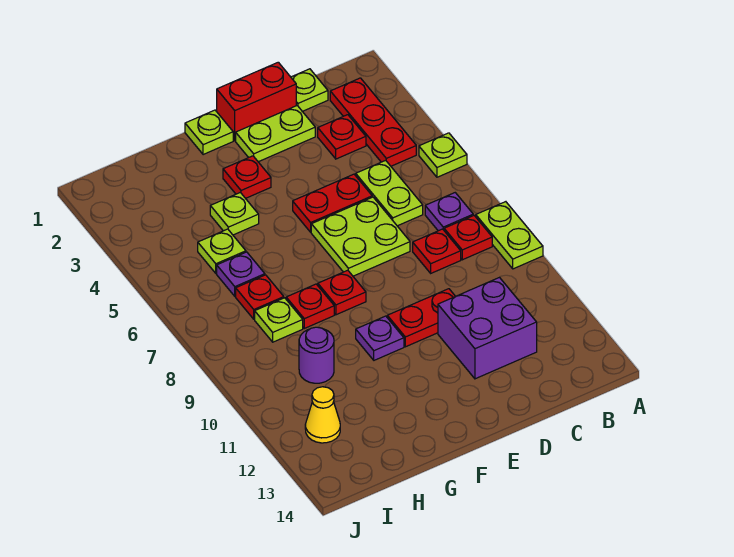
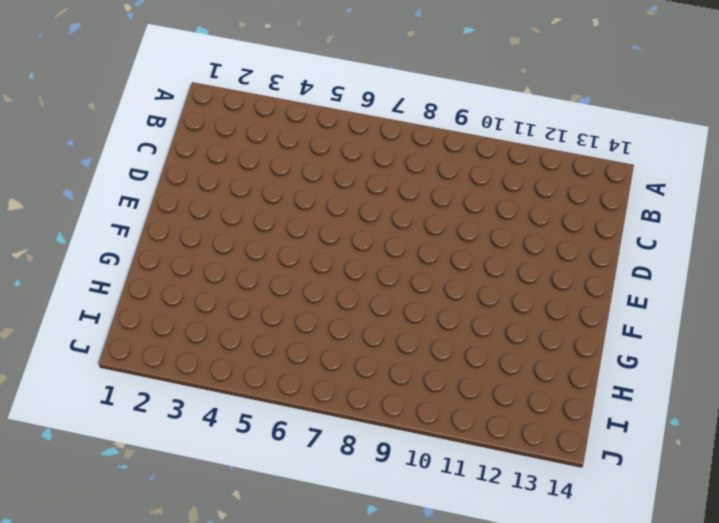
none -> lime plate A5 level 1
none -> lime plate A8:A9 level 1
none -> red plate B2:B4 level 1

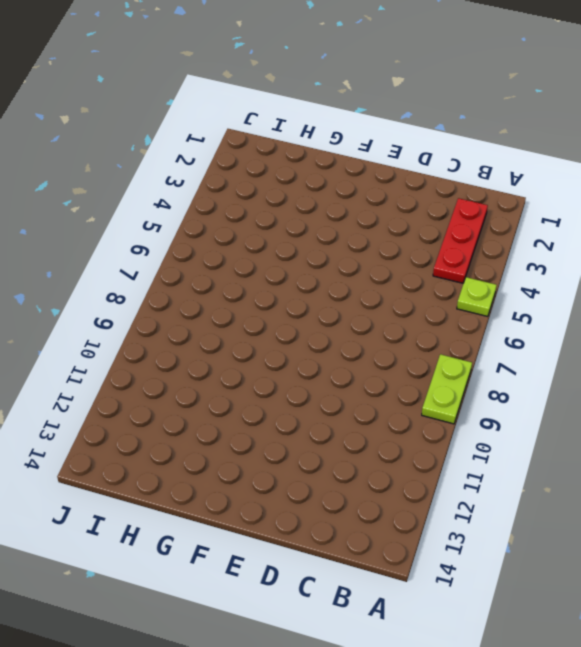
none -> purple plate B7 level 1
none -> red plate B8 level 1
none -> lime plate C1 level 1

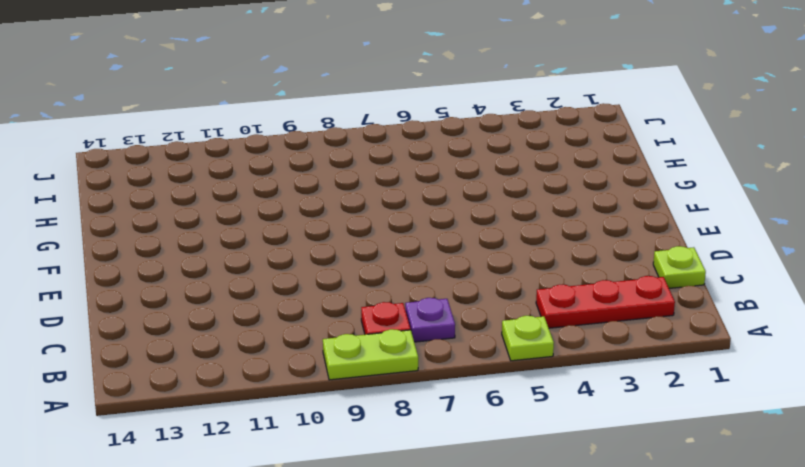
none -> red plate C3 level 1
none -> lime plate C5:C6 level 1
none -> red plate C8 level 1

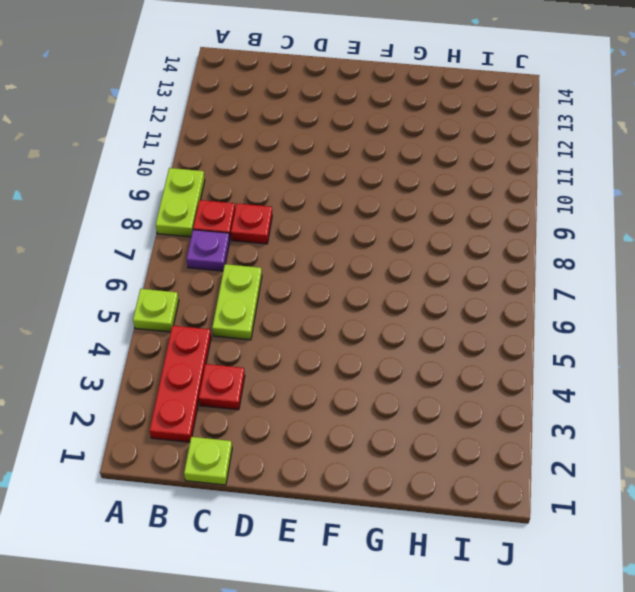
none -> purple brick C11:D12 level 1
none -> red brick D1:E1 level 1
none -> lime plate D2:E2 level 1

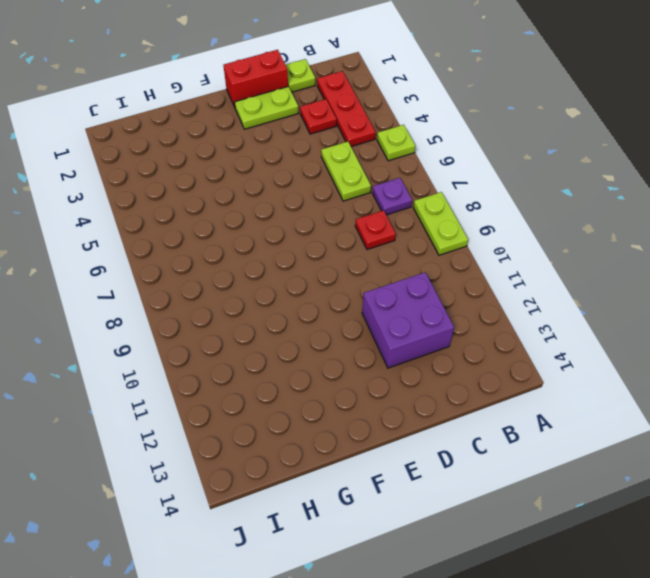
none -> red plate B8 level 1
none -> red plate D5:E5 level 1
none -> lime plate D6:E7 level 1

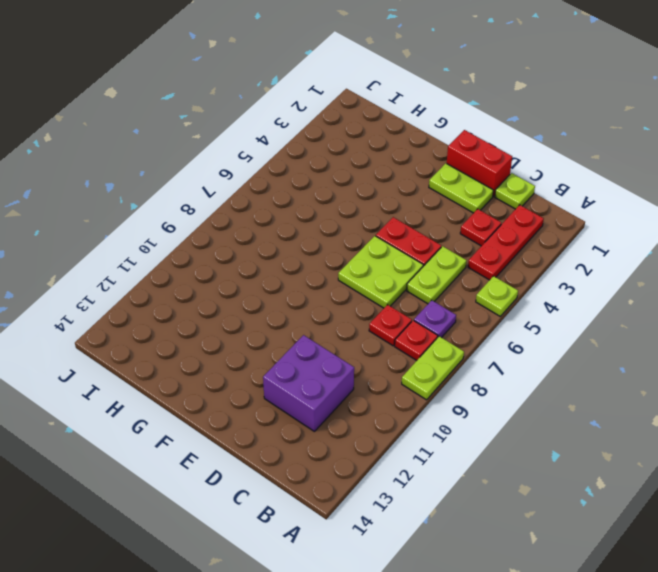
none -> red plate D10:E10 level 1
none -> lime plate F1 level 1
none -> red plate F3 level 1

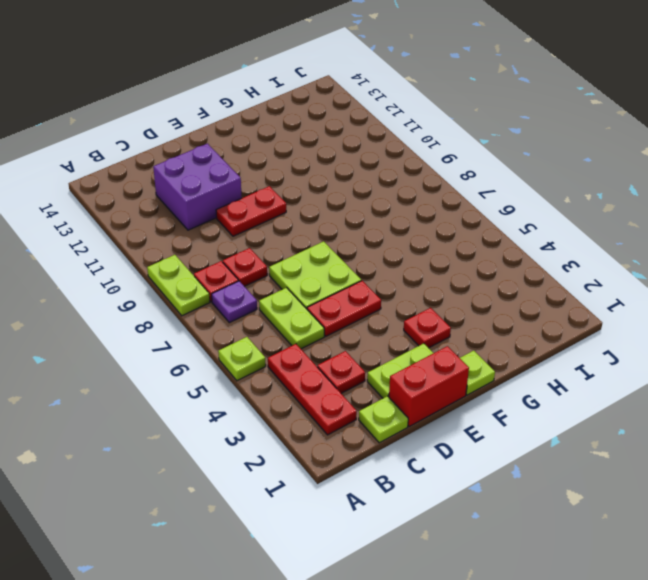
none -> red plate F8 level 1
none -> purple plate F10 level 1
none -> lime plate G4 level 1

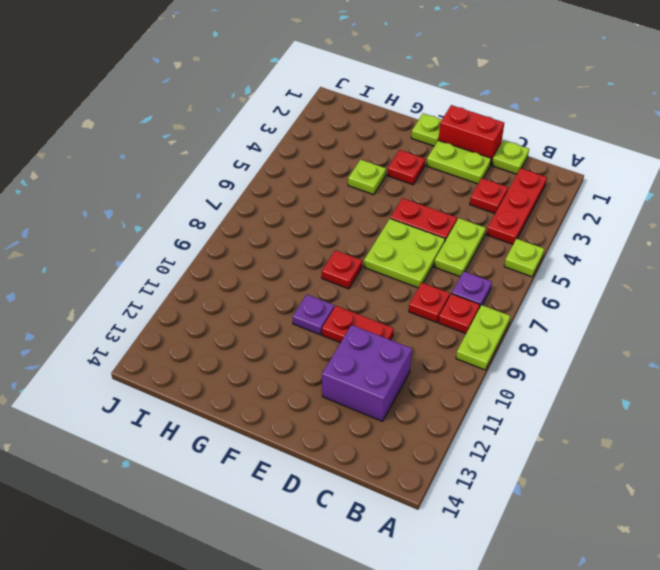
none -> red plate G8 level 1
none -> lime plate H5 level 1
none -> purple plate H6 level 1

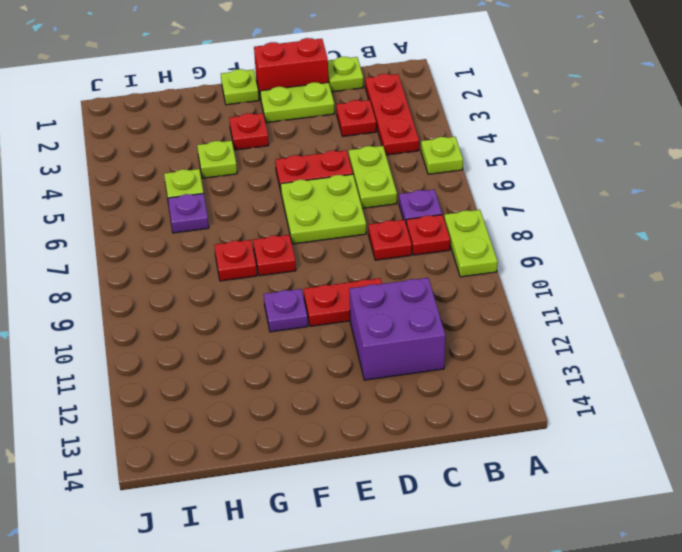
none -> red plate H7 level 1
none -> lime plate H8 level 1
none -> purple round brick H10 level 1

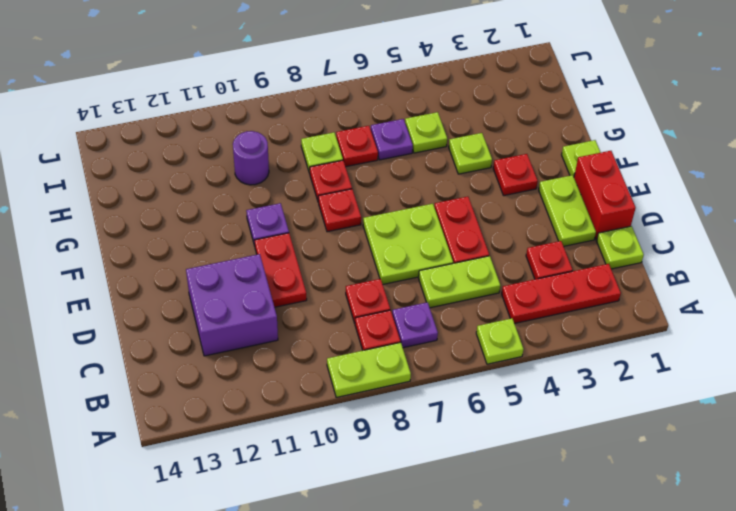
none -> yellow cone I12 level 1

